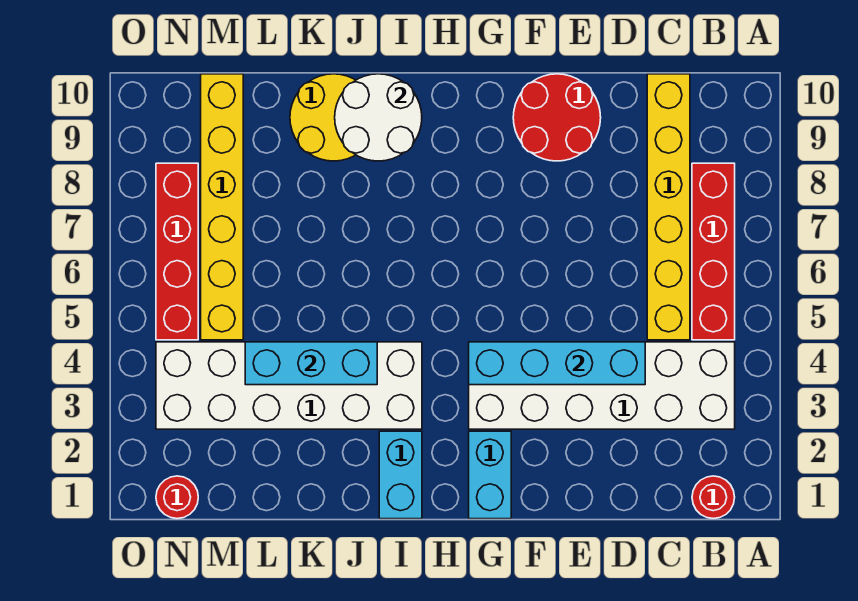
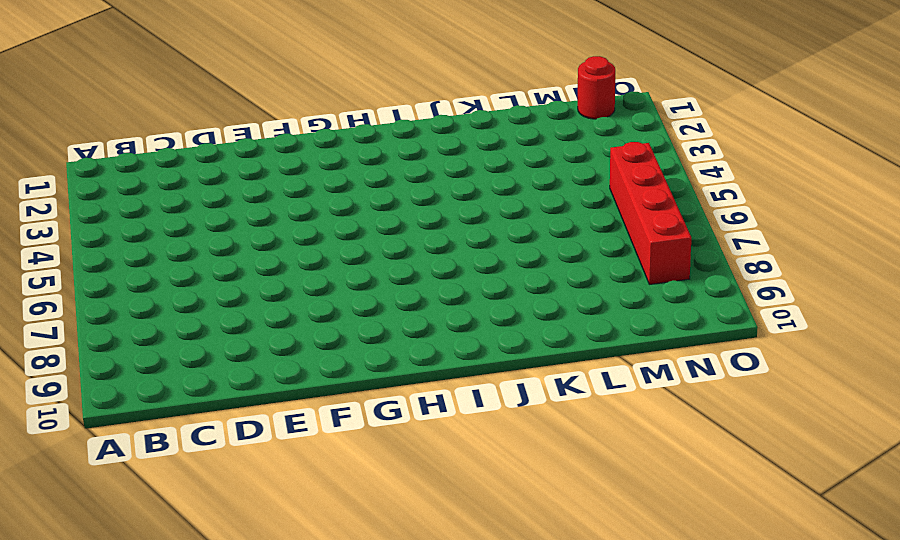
none -> red round brick B1 level 1
none -> white brick B3:G4 level 1
none -> red brick B5:B8 level 1

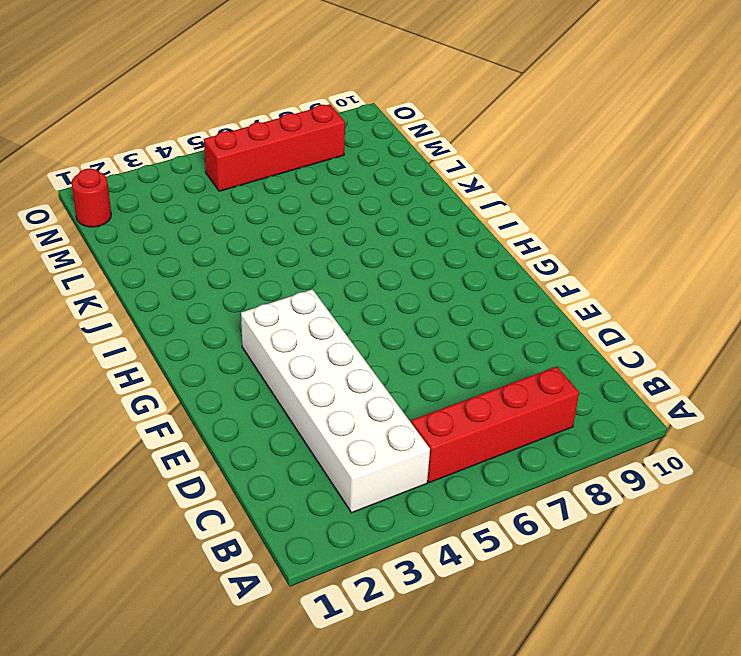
none -> red round brick B1 level 1
none -> yellow brick C5:C10 level 1
none -> red round brick E9:F10 level 1

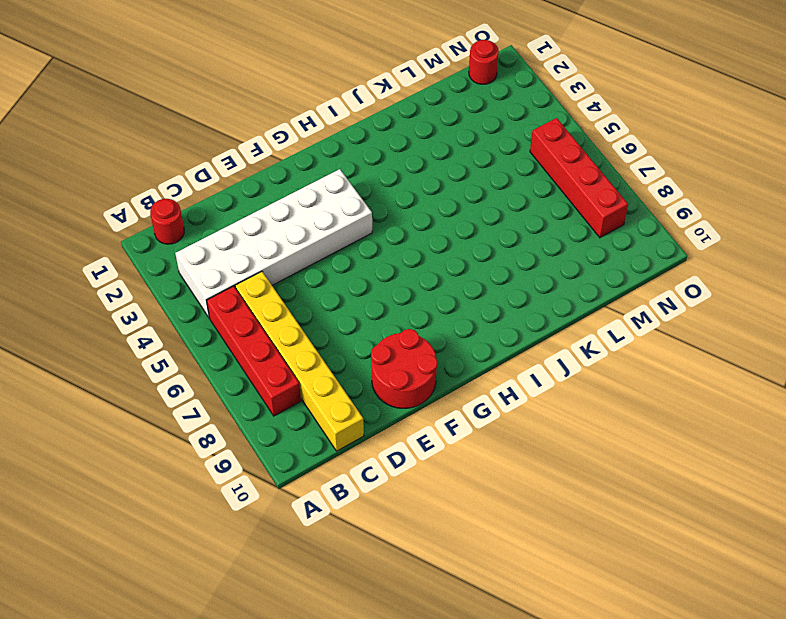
none -> cyan brick G1:G2 level 1
none -> cyan brick I1:I2 level 1
none -> white brick I3:N4 level 1

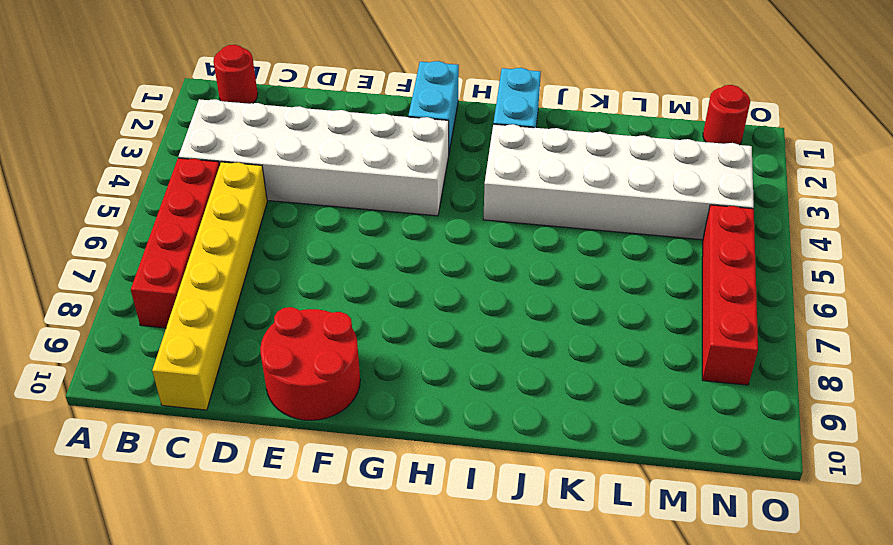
none -> yellow round brick J9:K10 level 1
none -> yellow brick M5:M10 level 1
none -> cyan brick D4:G4 level 2

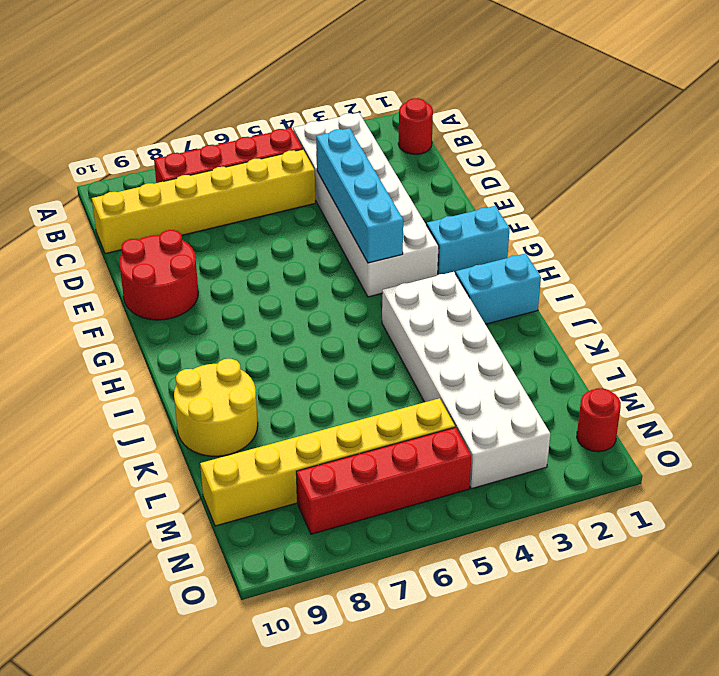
none -> white round brick I9:J10 level 2
none -> cyan brick J4:L4 level 2

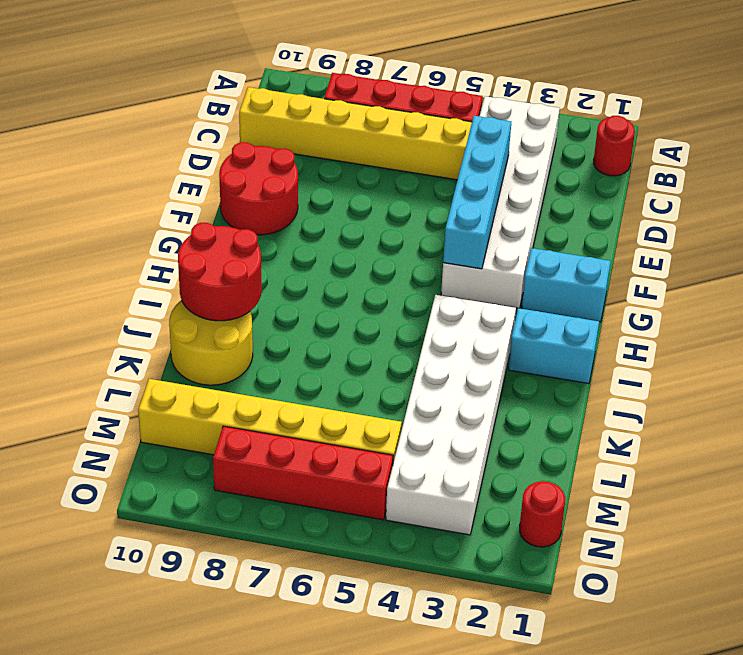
red round brick I9:J10 level 2 -> white round brick I9:J10 level 2
none -> cyan brick J4:L4 level 2

